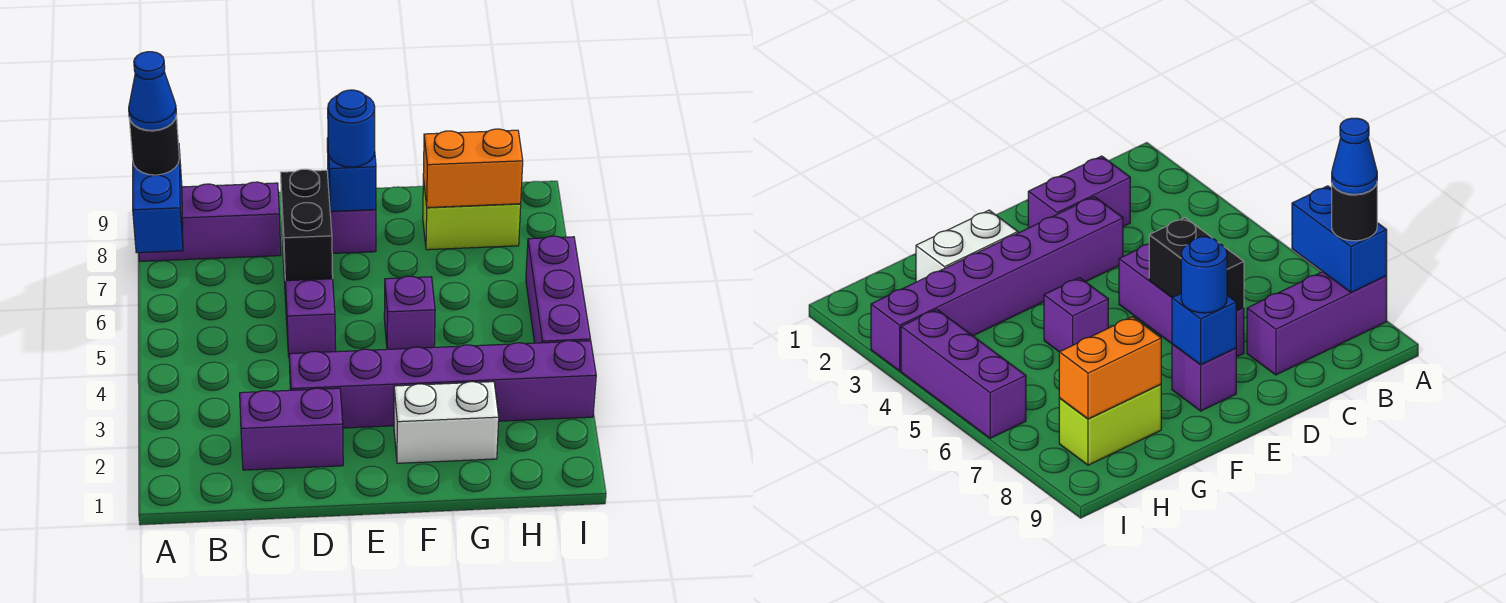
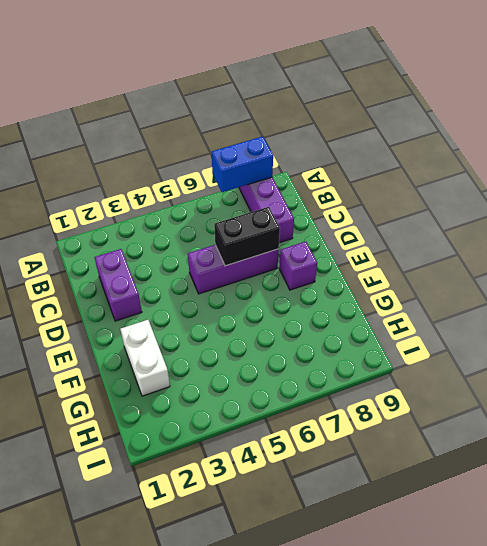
none -> purple brick D3:I3 level 1
none -> purple brick F5 level 1
none -> lime brick G8:H8 level 1

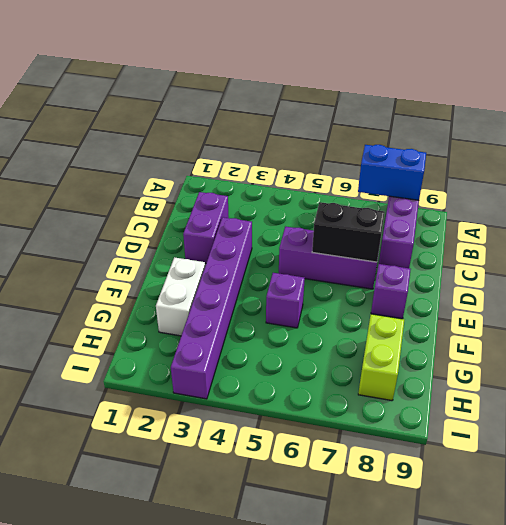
none -> purple brick I4:I6 level 1
none -> blue brick E8 level 2
none -> orange brick G8:H8 level 2

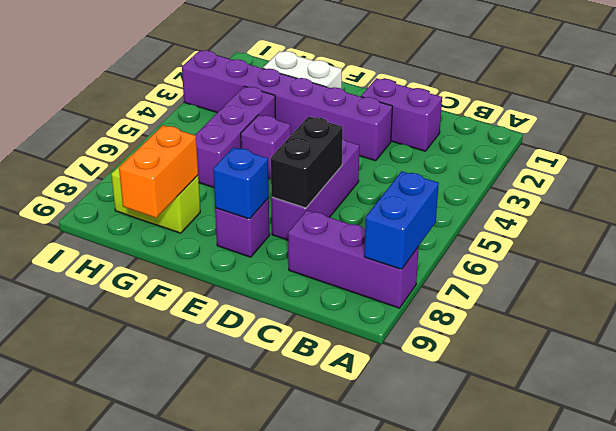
purple brick G4:G6 level 1 -> purple brick I4:I6 level 1
orange brick G8:G9 level 2 -> orange brick G8:H8 level 2
none -> black round brick A8 level 3
none -> blue round brick E8 level 3
none -> blue cone A8 level 4

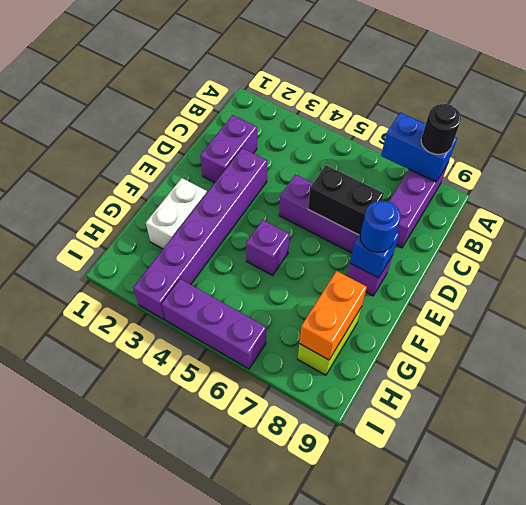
none -> blue cone A8 level 4

